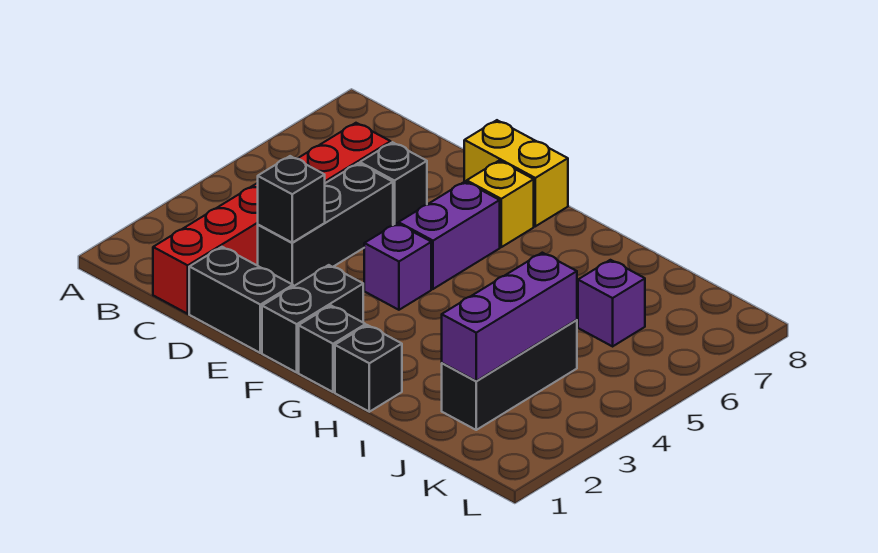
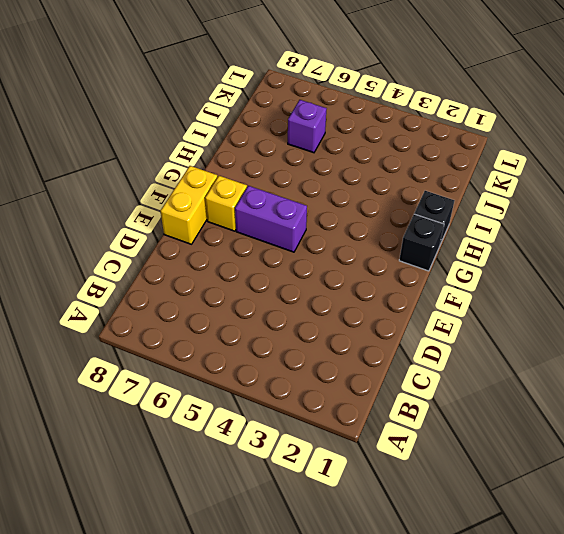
none -> red brick C1:C6 level 1
none -> black brick D1:E1 level 1
none -> black brick D3:D5 level 1

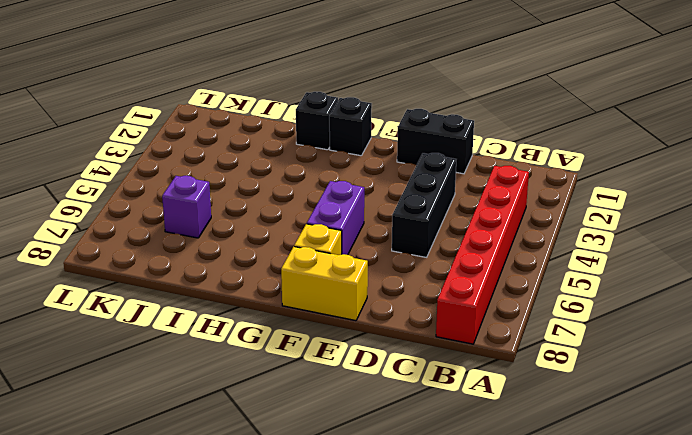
red brick B3:B8 level 1 -> red brick C1:C6 level 1
none -> black brick D6 level 1
none -> black brick F1:F2 level 1
none -> purple brick F4 level 1

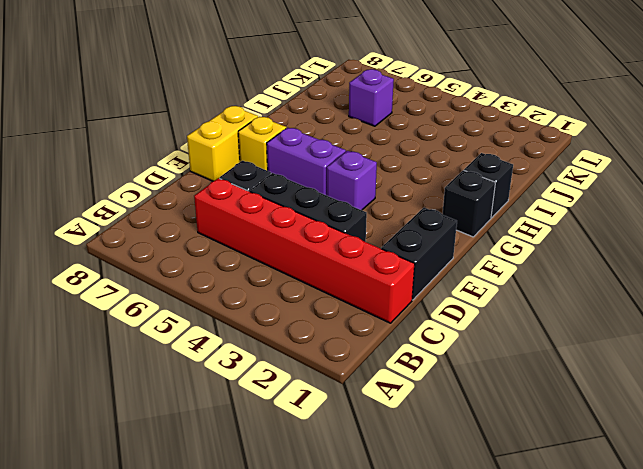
none -> black brick F1:F2 level 1
none -> black brick J2:J4 level 1
none -> black brick D3 level 2

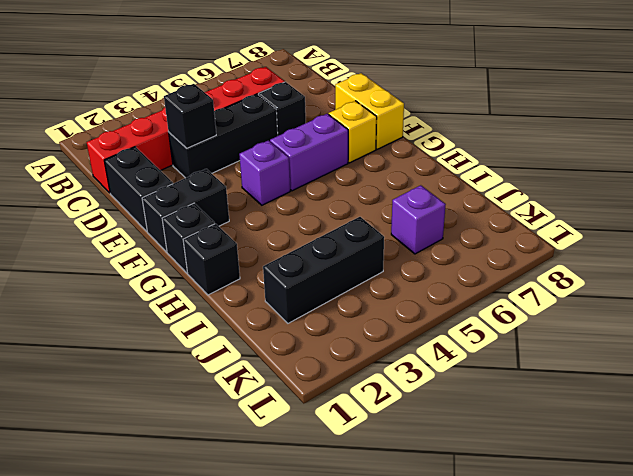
none -> purple brick J2:J4 level 2

